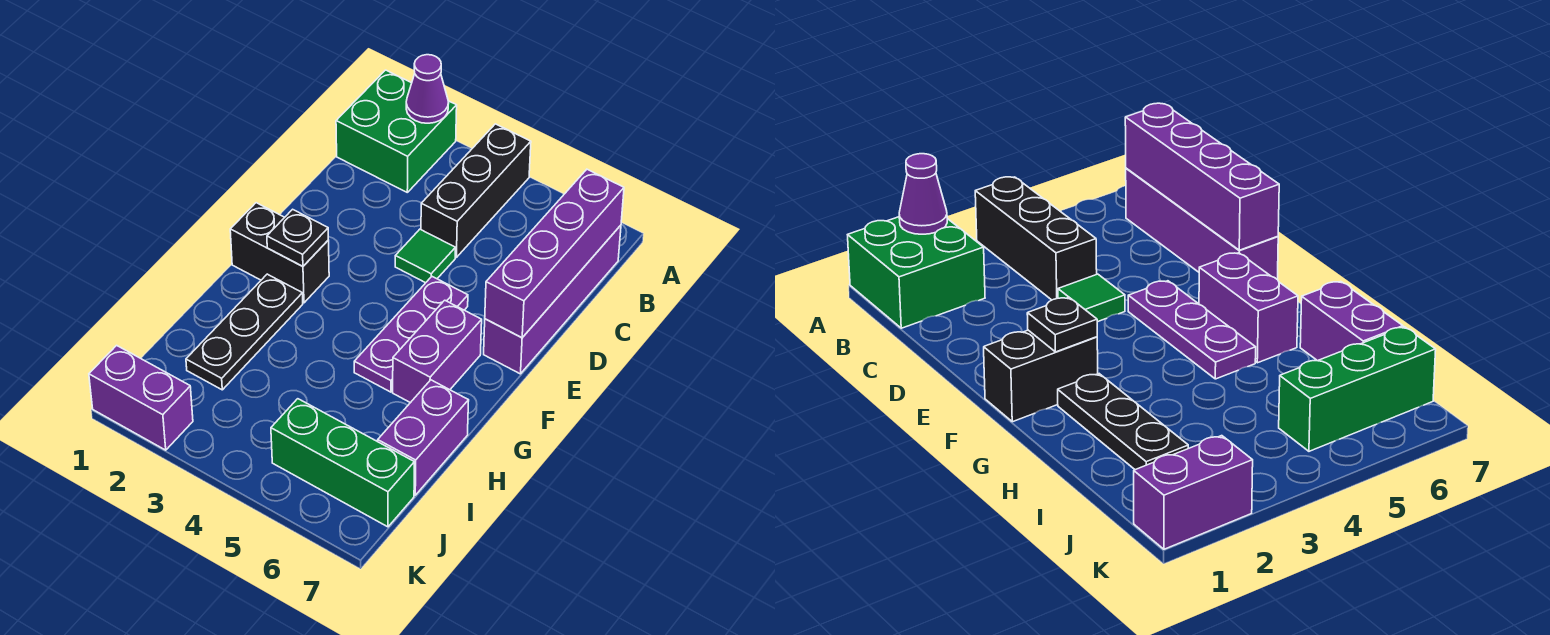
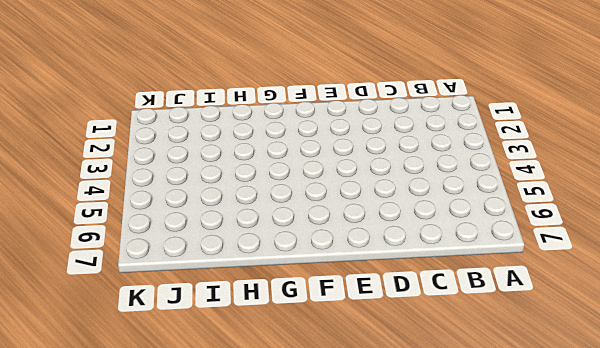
none -> green brick A1:B2 level 1
none -> black brick A4:C4 level 1
none -> purple brick B7:E7 level 1

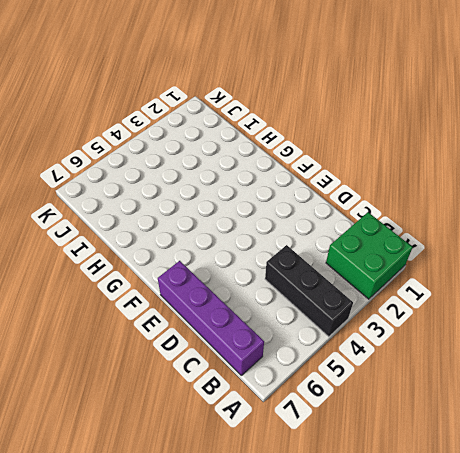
none -> green tile D4 level 1
none -> purple plate E5:G5 level 1
none -> black brick F1:F2 level 1

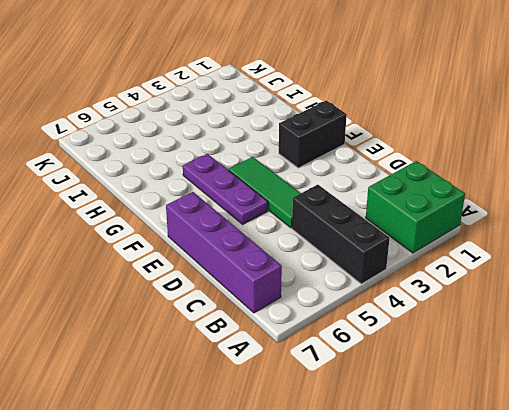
green tile D4:F4 level 1 -> green tile D4 level 1
none -> purple brick F6:G6 level 1
none -> black plate G2:I2 level 1
none -> purple brick H7:I7 level 1

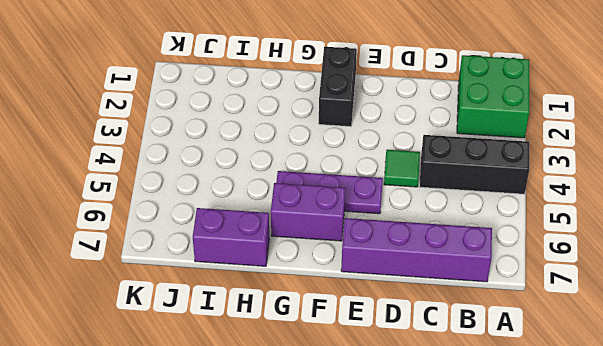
none -> black plate G2:I2 level 1
none -> green brick J5:J7 level 1
none -> purple brick K1:K2 level 1

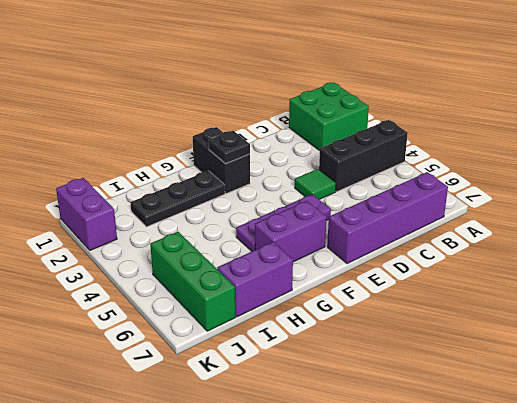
none -> purple cone A2 level 2
none -> purple brick B7:E7 level 2

